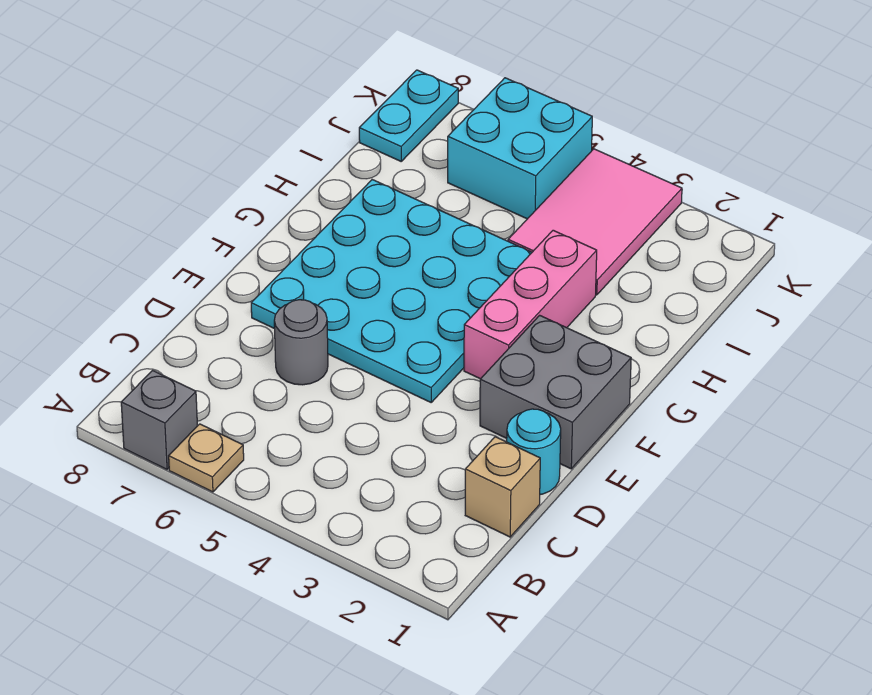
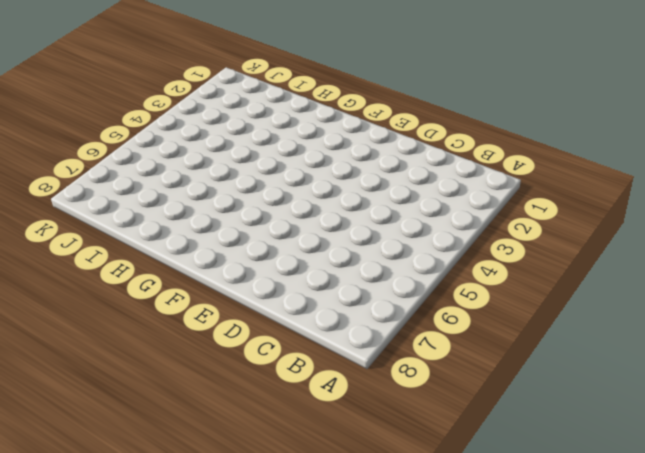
none -> tan plate A6 level 1
none -> grey brick A7 level 1

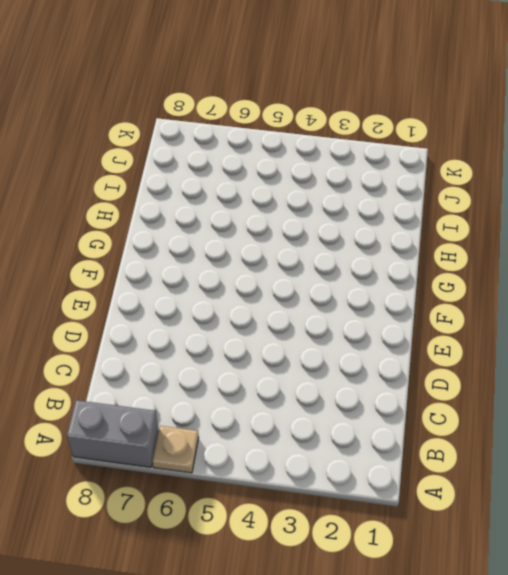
grey brick A7:A8 level 1 -> grey brick A7 level 1
none -> tan brick C1 level 1
none -> cyan round brick D1 level 1

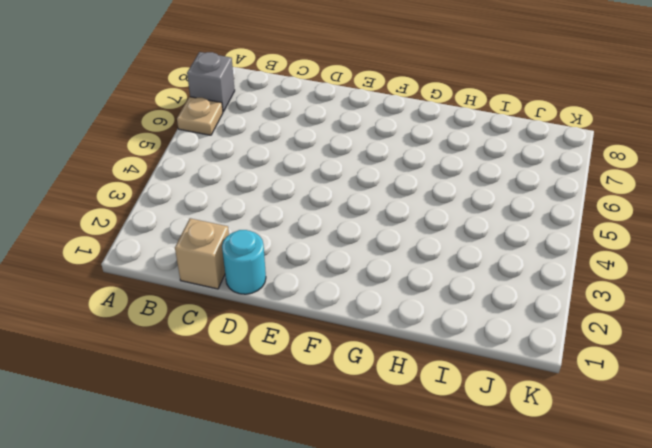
none -> grey round brick D6 level 1
none -> grey brick E1:F2 level 1

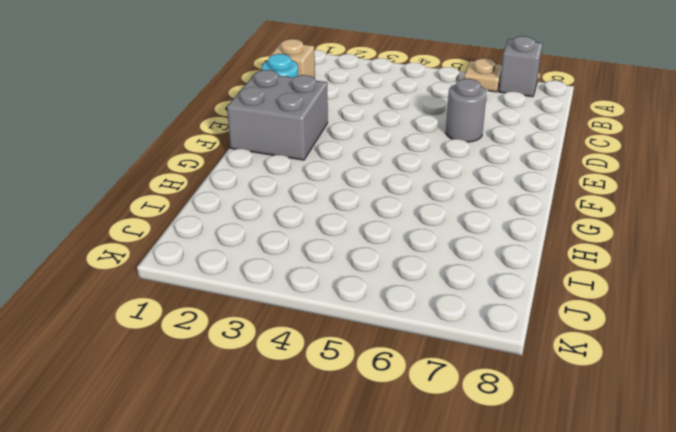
none -> cyan plate E4:H7 level 1
none -> pink brick F3:H3 level 1

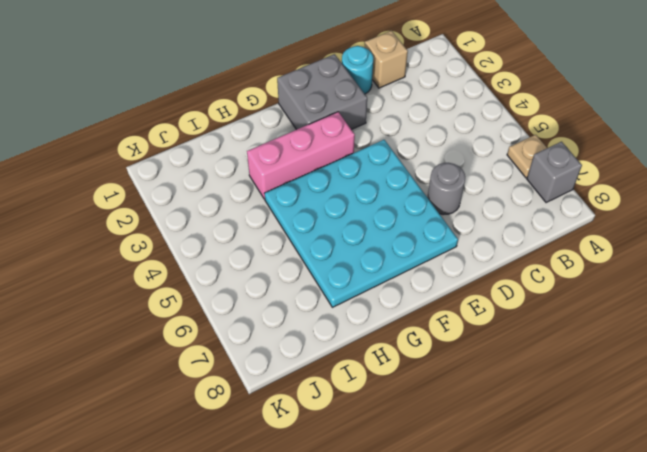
none -> pink tile I3:K4 level 1
none -> cyan brick J5:K6 level 1

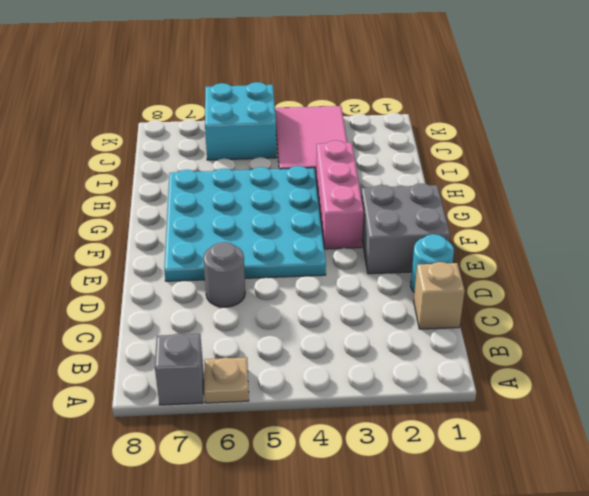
none -> cyan plate J8:K8 level 1

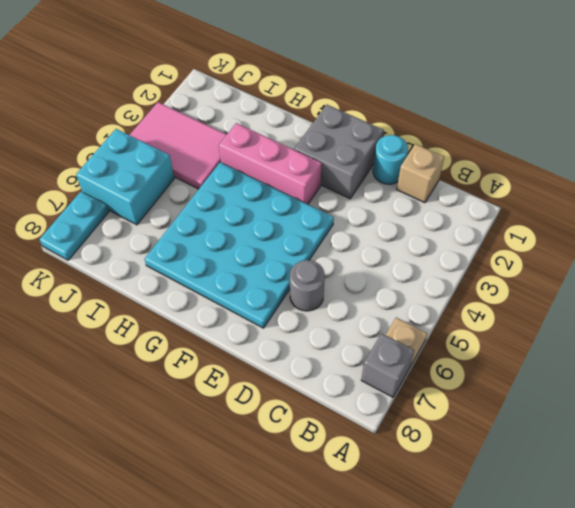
cyan plate K7:K8 level 1 -> cyan plate J8:K8 level 1

